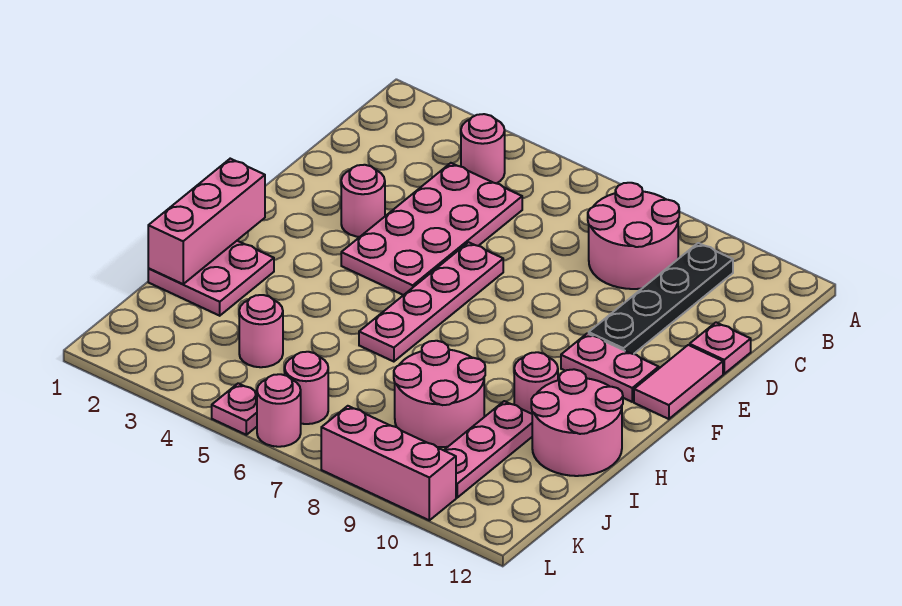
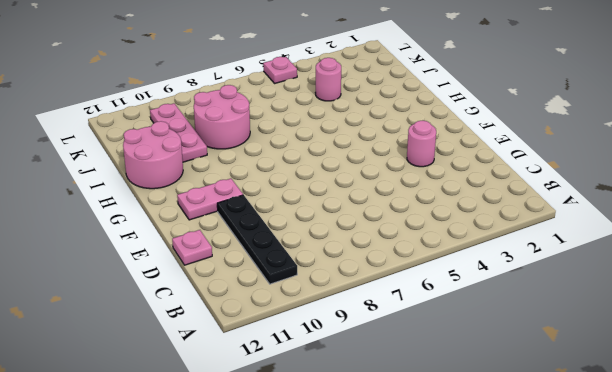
none -> pink round brick B4 level 1
none -> pink round brick B8:C9 level 1
none -> pink plate C4:F5 level 1

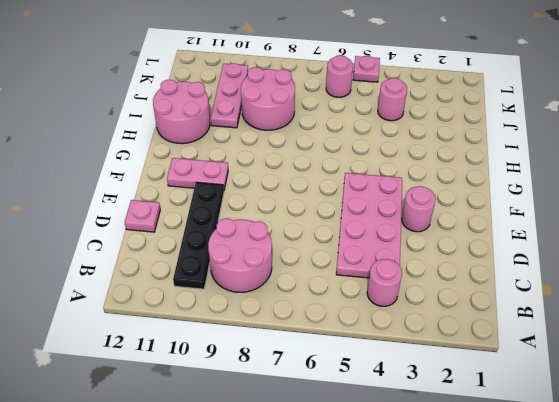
none -> pink plate E6:H6 level 1
none -> pink tile E12:F12 level 1
none -> pink plate H1:I2 level 1

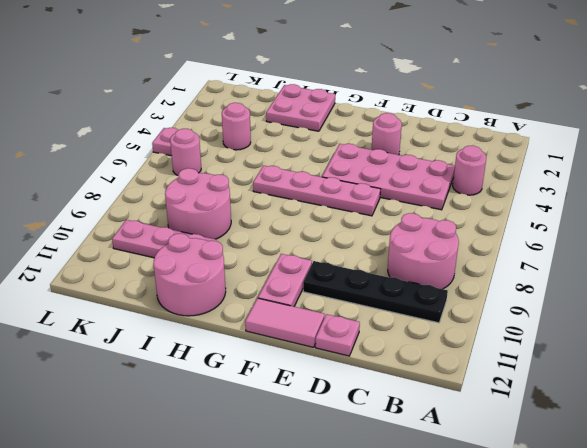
none -> pink round brick H10 level 1
none -> pink round brick L6 level 1
none -> pink brick L8:L10 level 1

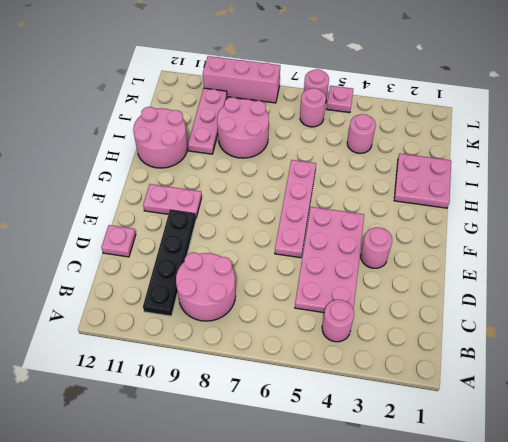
none -> pink tile E12:F12 level 1
none -> pink round brick H10 level 1
none -> pink brick G1:I1 level 2

